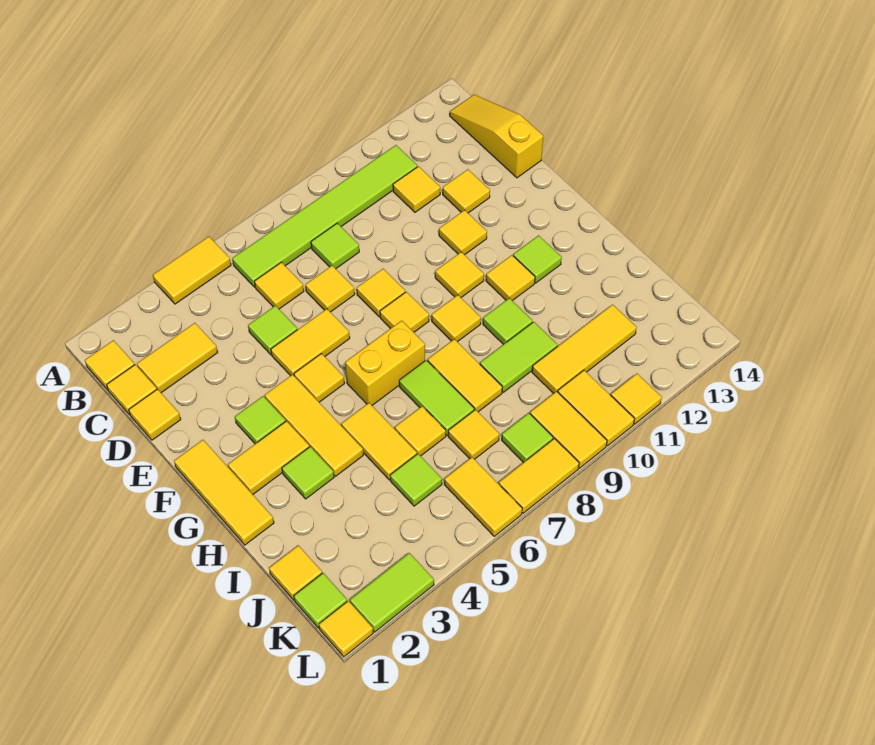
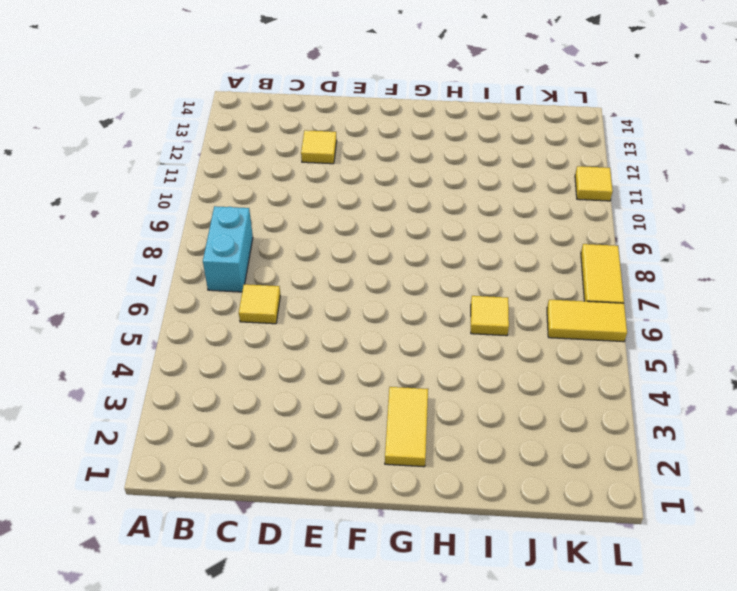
cyan brick B7:B8 level 1 -> lime tile B6:B11 level 1
none -> yellow tile A4:A5 level 1
none -> yellow tile B1 level 1
none -> yellow slope B14:D14 level 1 top D
none -> yellow tile C1 level 1

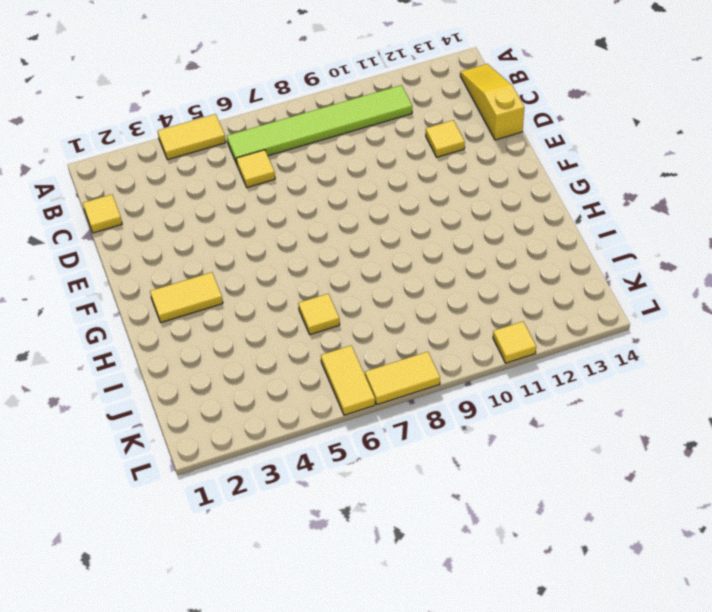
none -> yellow tile B1 level 1
none -> yellow tile C2:C3 level 1
none -> lime tile C8 level 1
none -> yellow tile C11 level 1

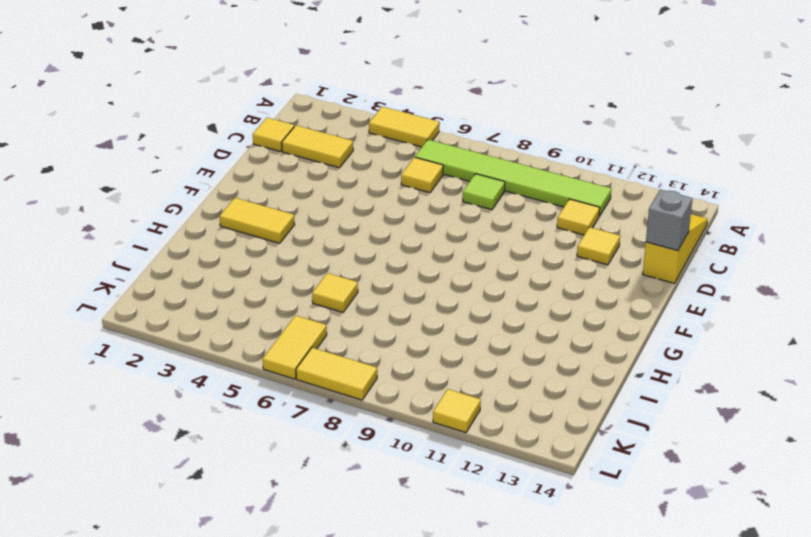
grey brick D14 level 2 -> none
none -> yellow tile B1 level 1
none -> yellow tile D1 level 1
none -> lime tile D5 level 1
none -> yellow tile D7 level 1

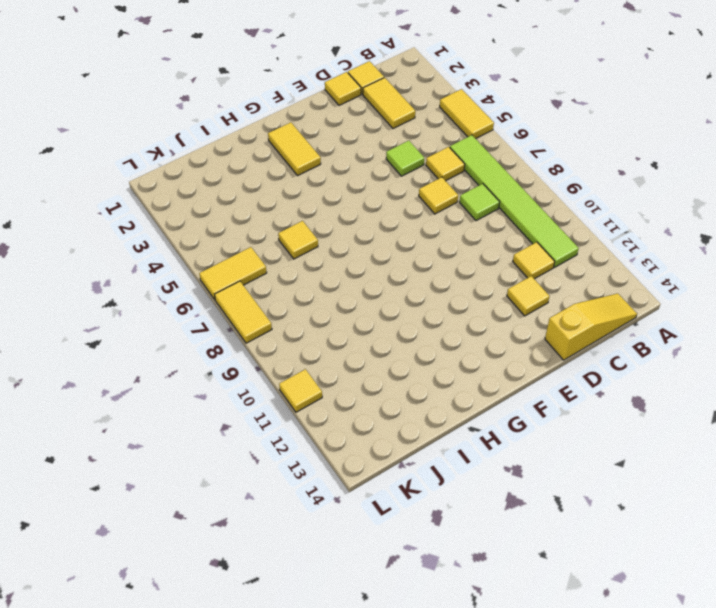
none -> yellow tile B1 level 1
none -> yellow tile E5:E6 level 1
none -> yellow tile E8 level 1
none -> yellow tile E11 level 1

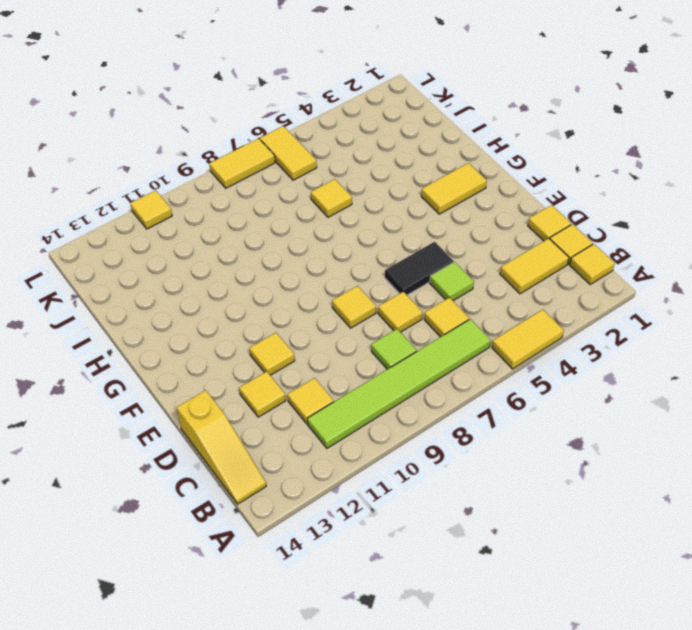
black tile E5:E6 level 1 -> yellow tile E5:E6 level 1
none -> yellow tile F1:H1 level 1
none -> lime tile F3 level 1
none -> yellow tile F4:H4 level 1
none -> yellow tile F5 level 1

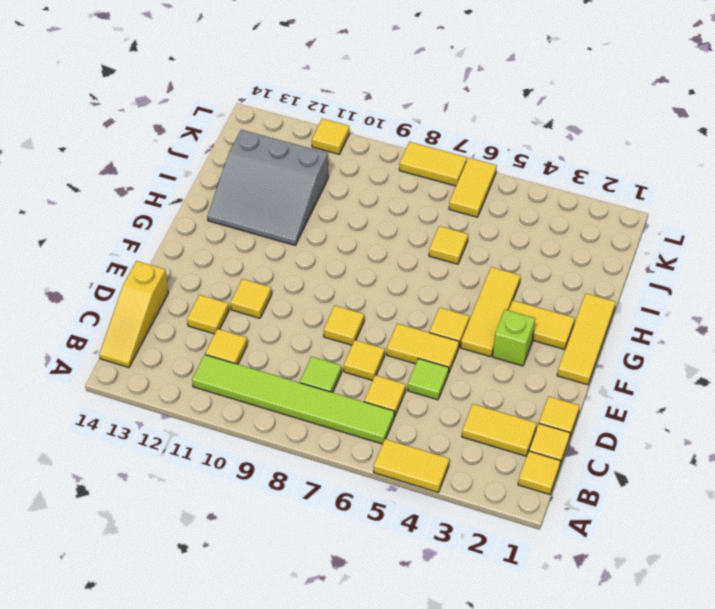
lime brick F3 level 1 -> lime tile F3 level 1
grey slope H11:J13 level 1 top J -> yellow tile J10:J12 level 1
none -> yellow tile F8 level 1
none -> yellow tile F10 level 1
none -> yellow brick G6:G7 level 1
none -> yellow tile G9 level 1

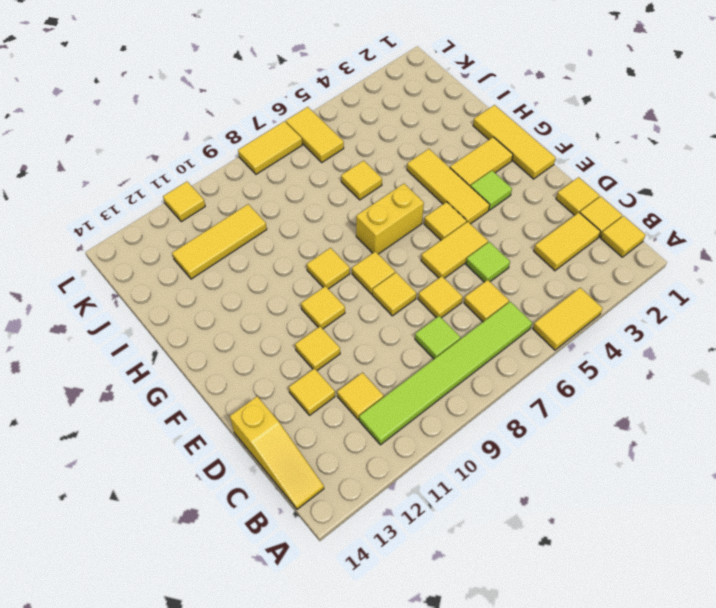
none -> yellow tile G11 level 1
none -> lime tile G12 level 1
none -> lime tile H3 level 1
none -> yellow tile H5:I5 level 1

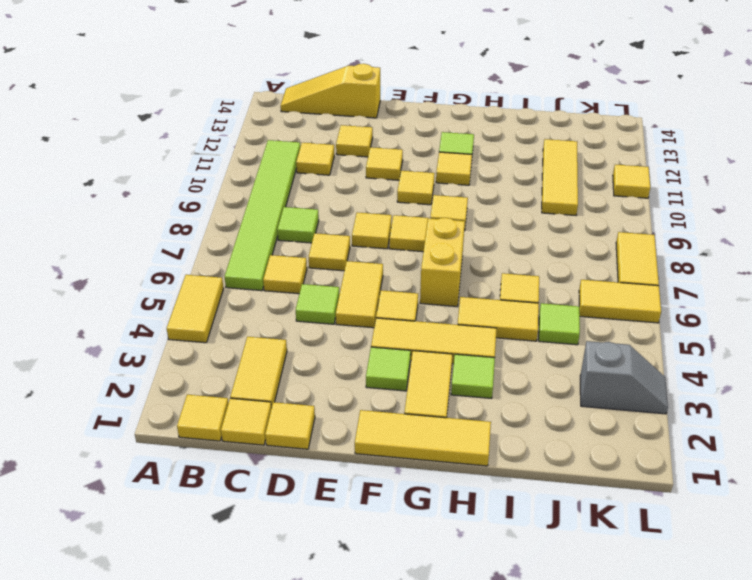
grey slope K3:L3 level 1 top K -> lime tile L2:L3 level 1
none -> lime tile H7:I7 level 1
none -> yellow tile H8:I8 level 1
none -> lime tile H10 level 1
none -> lime tile I9:I10 level 1

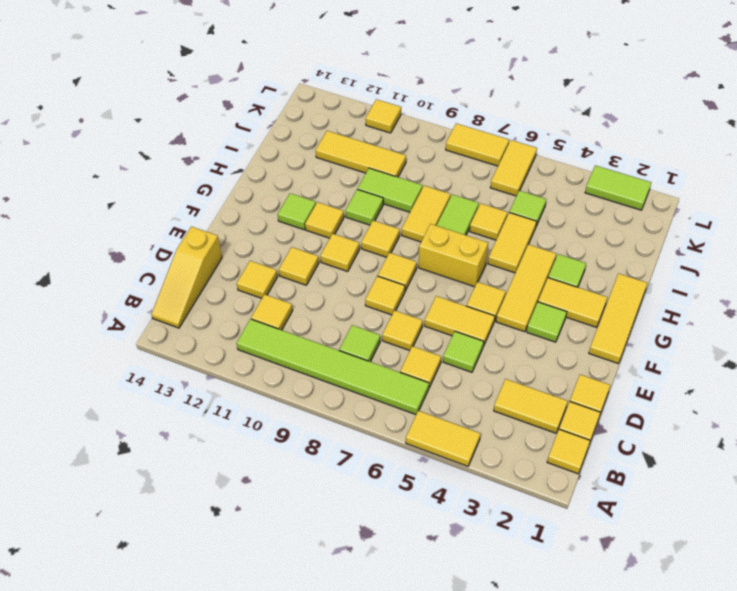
none -> yellow tile J1 level 1
none -> yellow tile J7 level 1
none -> lime tile K1 level 1
none -> lime tile K8 level 1

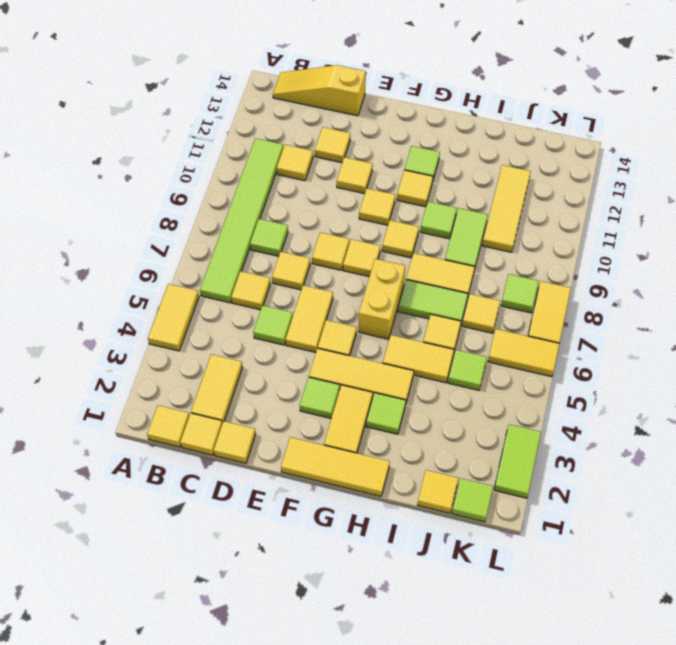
none -> yellow tile K9:L9 level 1
none -> yellow tile K10:L10 level 1
none -> yellow tile L1 level 1
none -> yellow tile L11 level 1

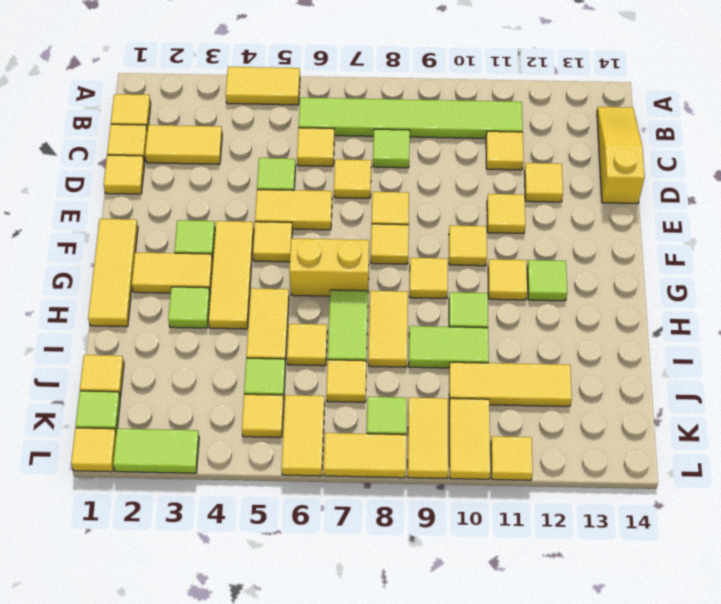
yellow tile K5 level 1 -> none

